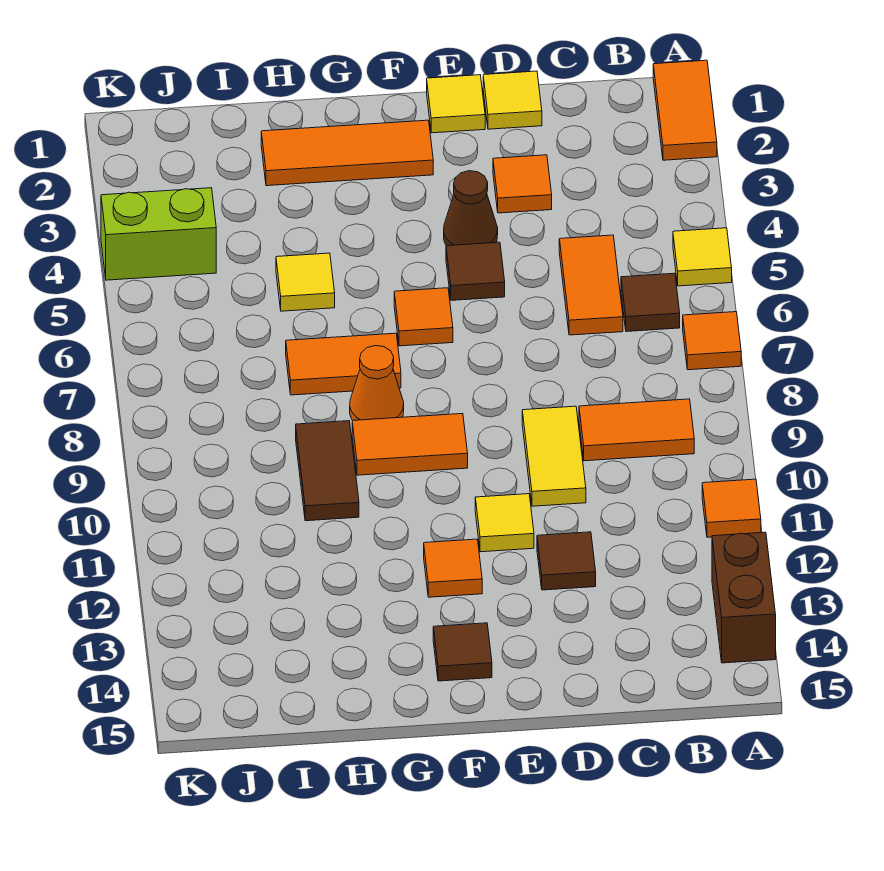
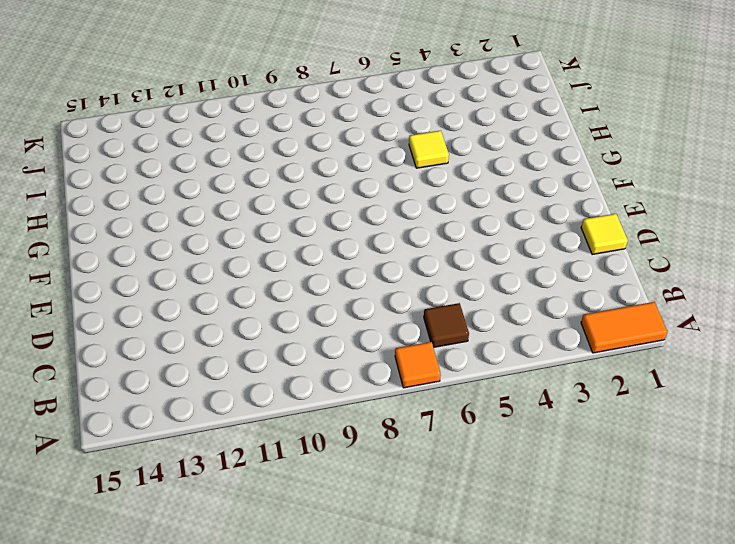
none -> yellow tile A5 level 1
none -> orange tile A11 level 1
none -> brown brick A13:A14 level 1

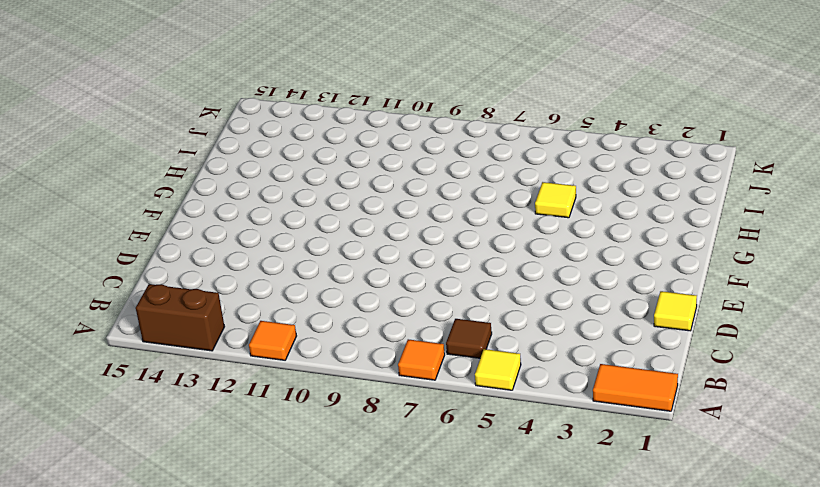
none -> orange tile B9:C9 level 1
none -> orange tile C5:C6 level 1
none -> orange tile D3 level 1

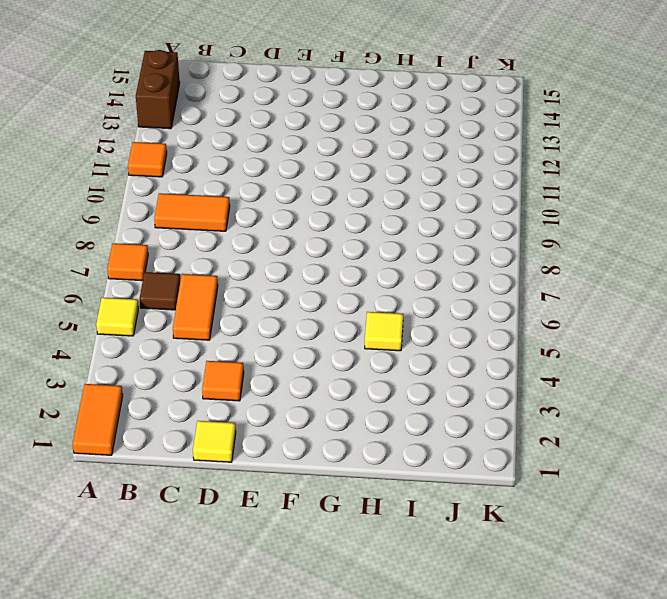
none -> yellow tile D9:D10 level 1
none -> brown tile D12 level 1
none -> yellow tile E1 level 1

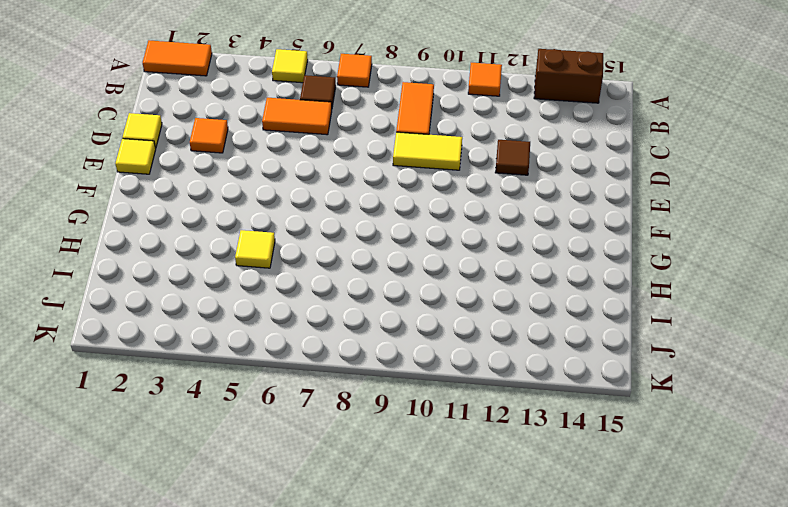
none -> brown cone E4 level 1
none -> brown tile E5 level 1
none -> yellow tile E11 level 1

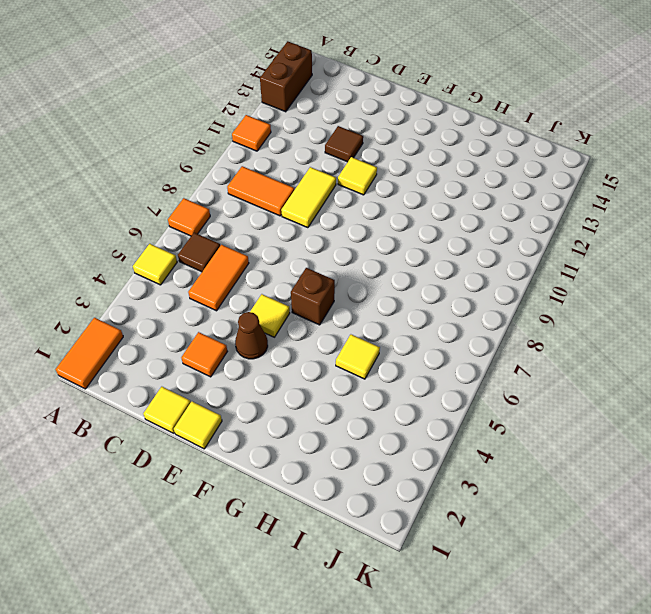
yellow tile E5 level 1 -> brown tile E5 level 1
brown brick F6 level 1 -> orange tile F6 level 1
none -> orange tile F2:H2 level 1
none -> orange tile F9:G9 level 1
none -> orange tile F12 level 1

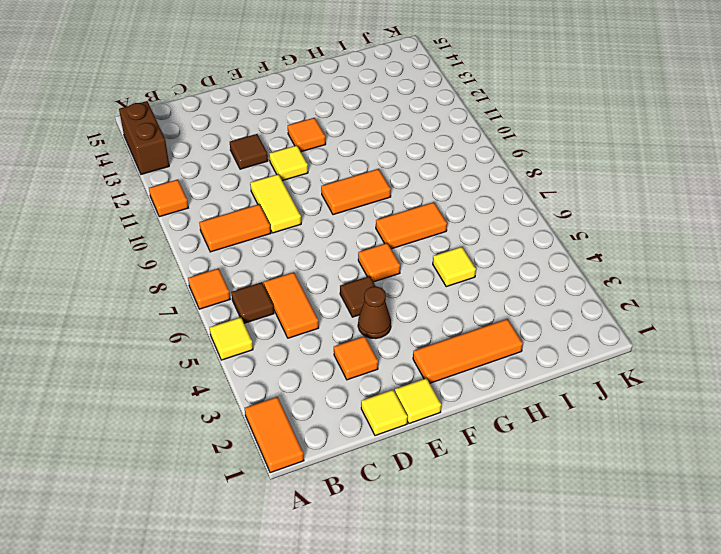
none -> brown tile F14 level 1
none -> orange cone G8 level 1
none -> brown tile H9:H10 level 1

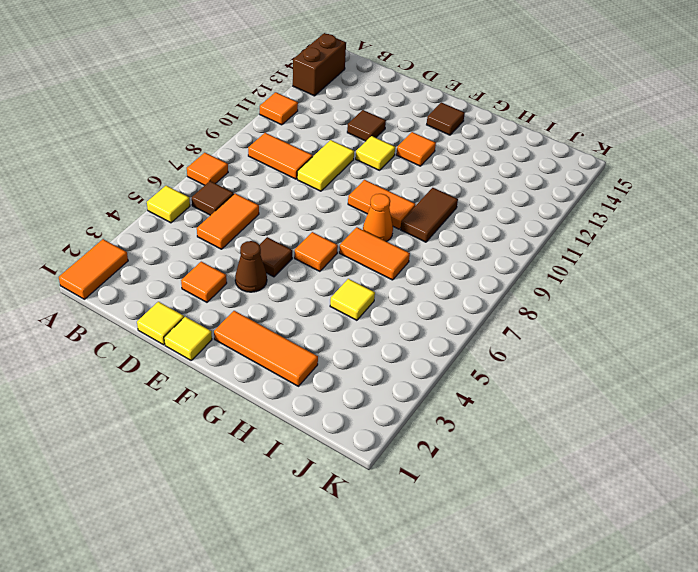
none -> lime brick J4:K4 level 1

